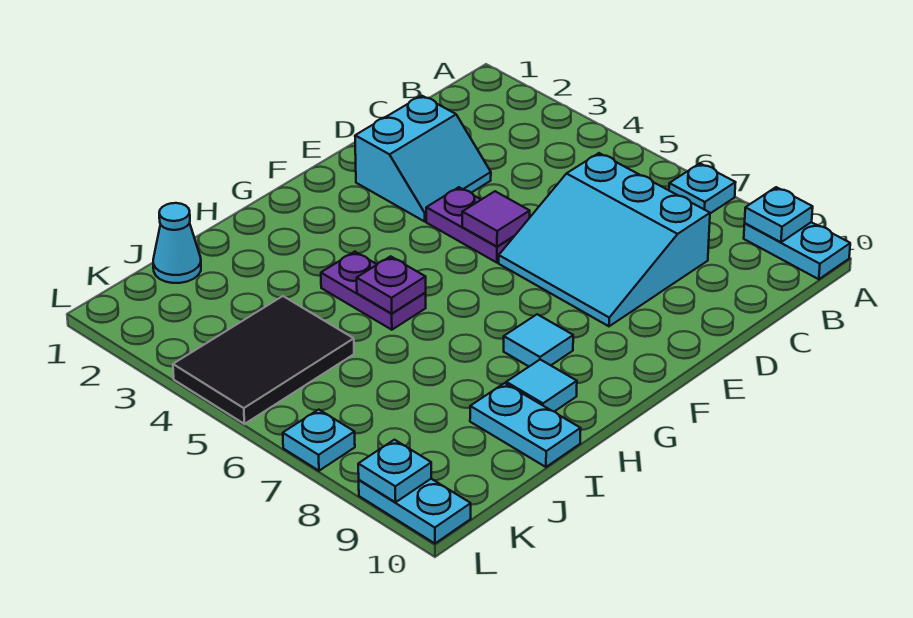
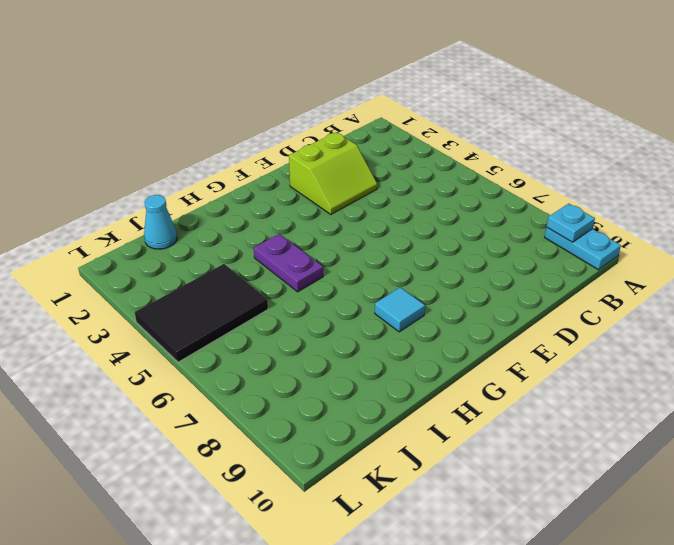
lime slope D2:E3 level 1 top 2 -> cyan slope D2:E3 level 1 top 2
none -> cyan plate A7 level 1
none -> cyan slope C6:E8 level 1 top C
none -> purple plate E4:E5 level 1

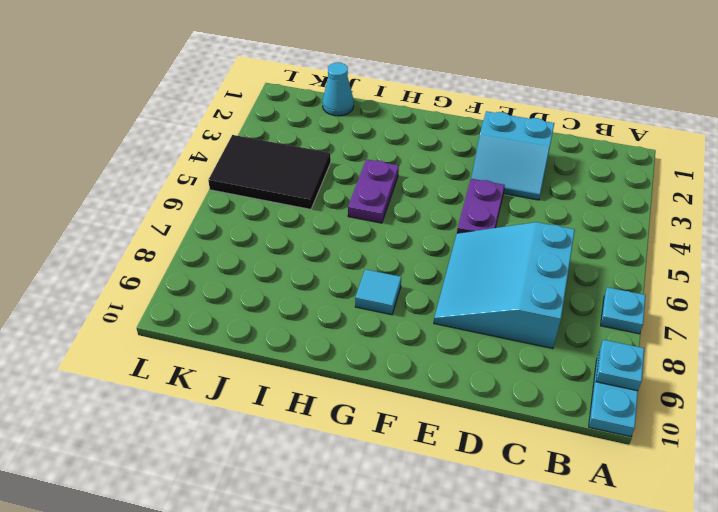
none -> cyan tile H9 level 1
none -> cyan plate I9:I10 level 1
none -> cyan plate L7 level 1

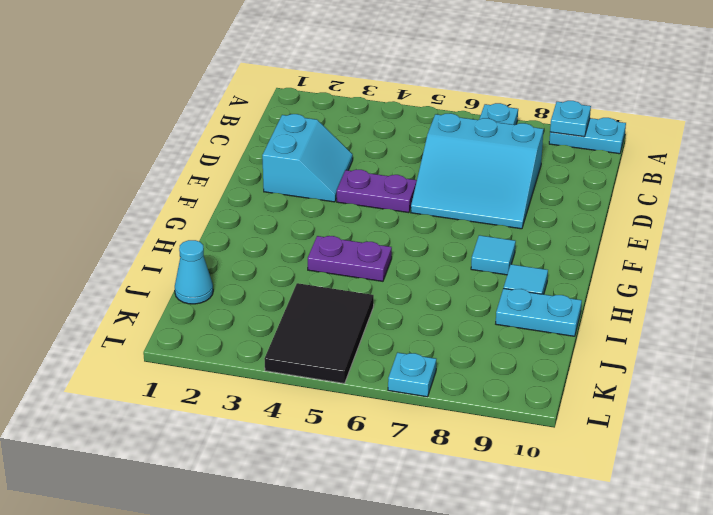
none -> cyan plate L9:L10 level 1
none -> purple tile E5 level 2
none -> purple plate H5 level 2

